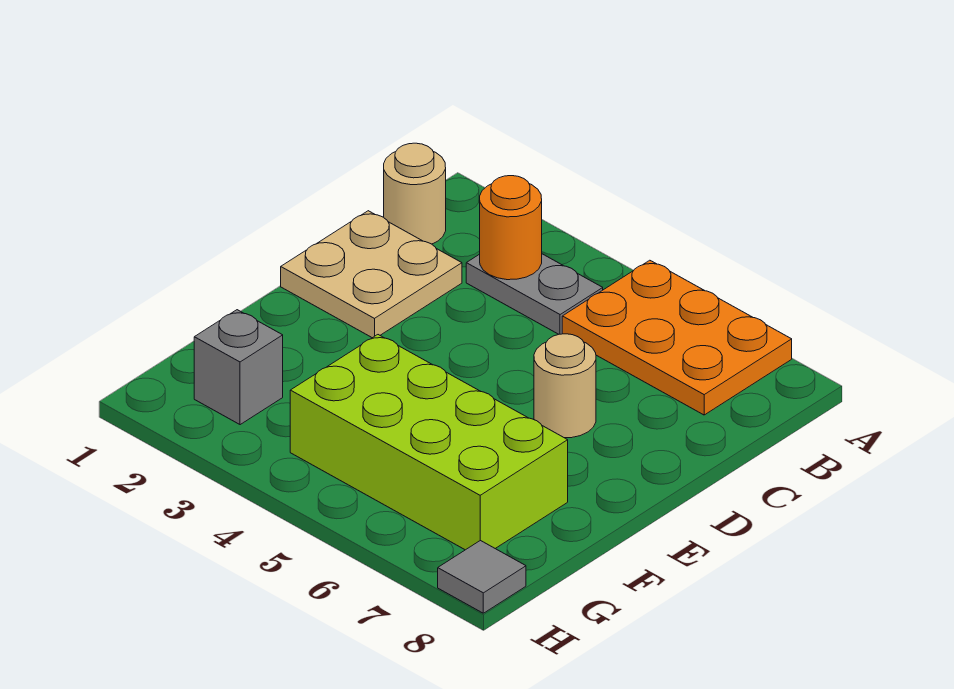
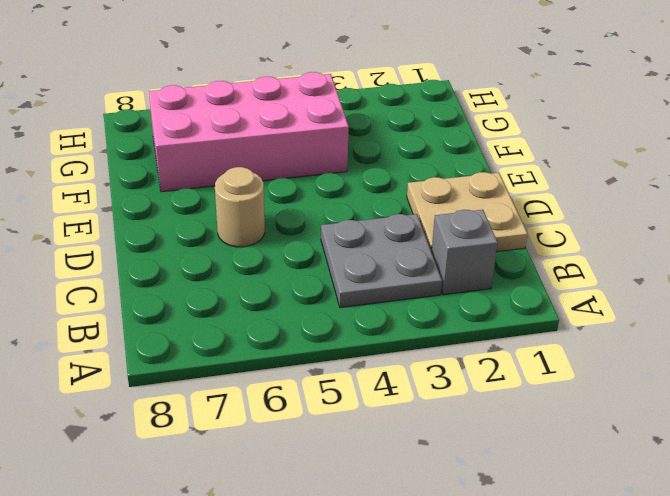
grey brick B2 level 1 -> grey brick G2 level 1
grey plate B3:C4 level 1 -> grey plate B3:B4 level 1
pink brick F4:G7 level 1 -> lime brick F4:G7 level 1
none -> orange plate A5:B7 level 1
none -> tan round brick B1 level 1

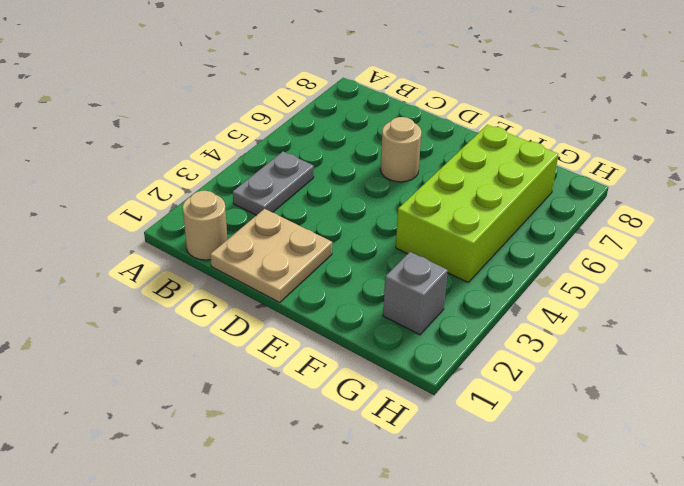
none -> orange plate A5:B7 level 1
none -> grey tile H8 level 1

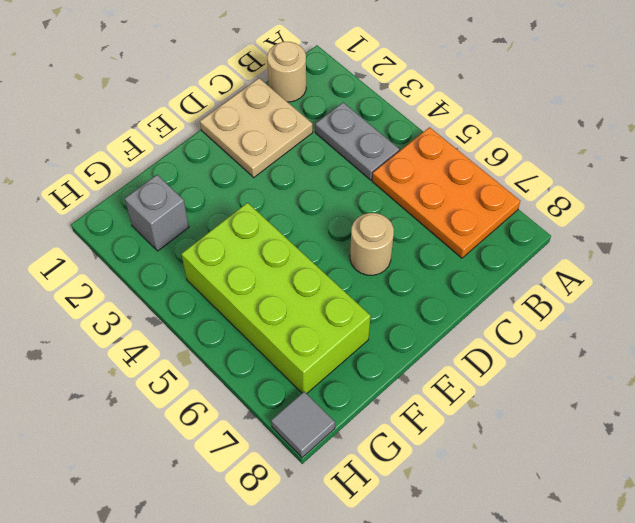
none -> orange round brick B3 level 2

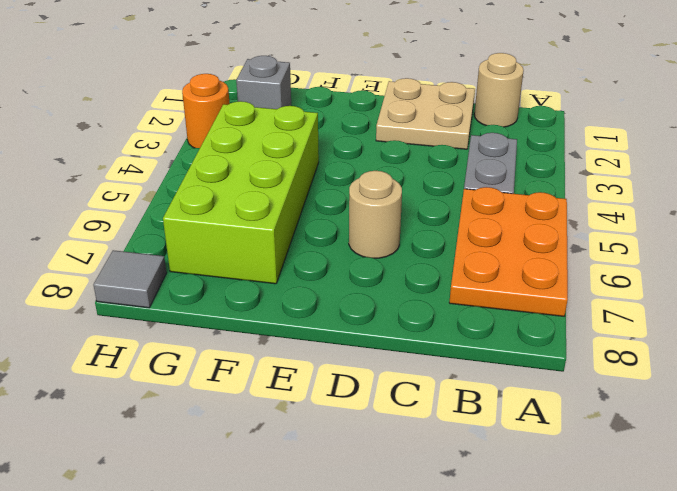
orange round brick H3 level 1 -> orange round brick B3 level 2

